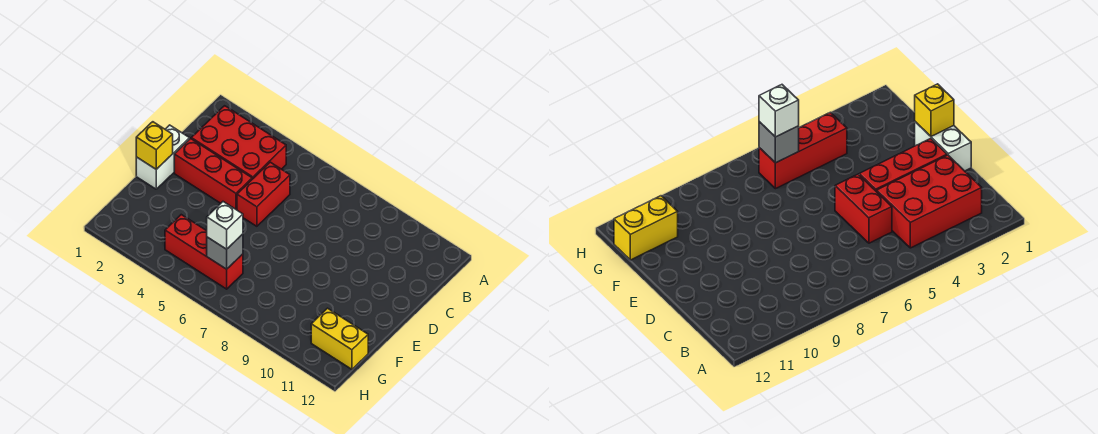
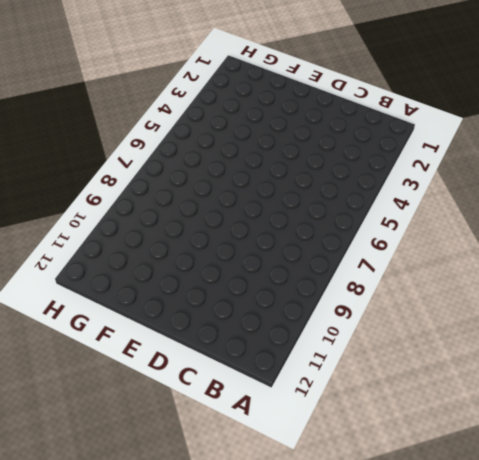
none -> red brick B2:C4 level 1
none -> red brick C5:D5 level 1

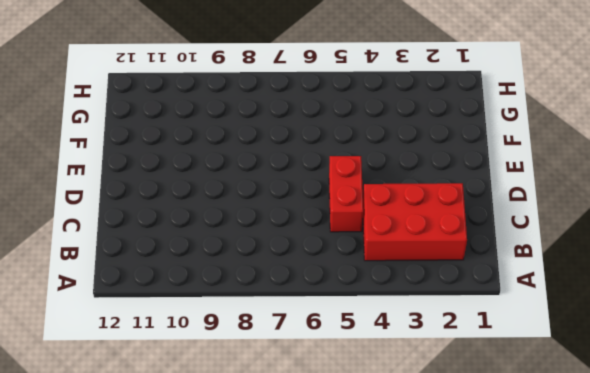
none -> white brick D1:E1 level 1
none -> red brick D2:D4 level 1

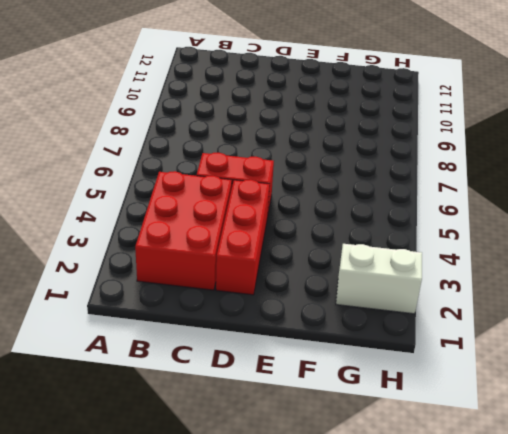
white brick G2:H2 level 1 -> white brick D1:E1 level 1
none -> red brick G4:G6 level 1
none -> yellow brick G11:G12 level 1

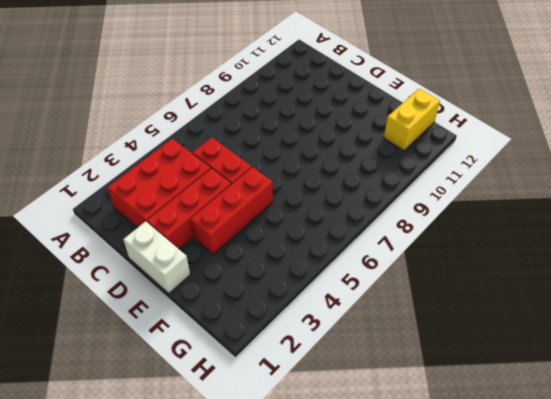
red brick E3:E5 level 1 -> red brick G4:G6 level 1
none -> yellow brick E1 level 2
none -> grey brick G6 level 2

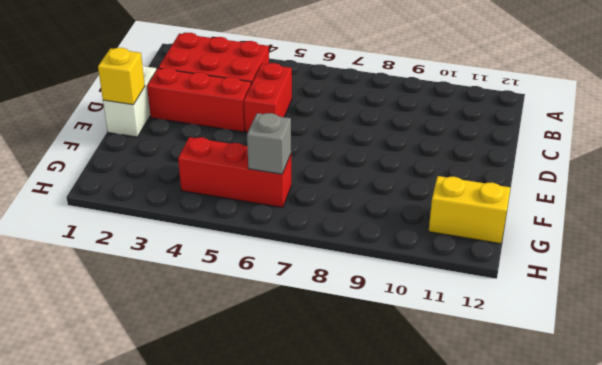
none -> white brick G6 level 3

